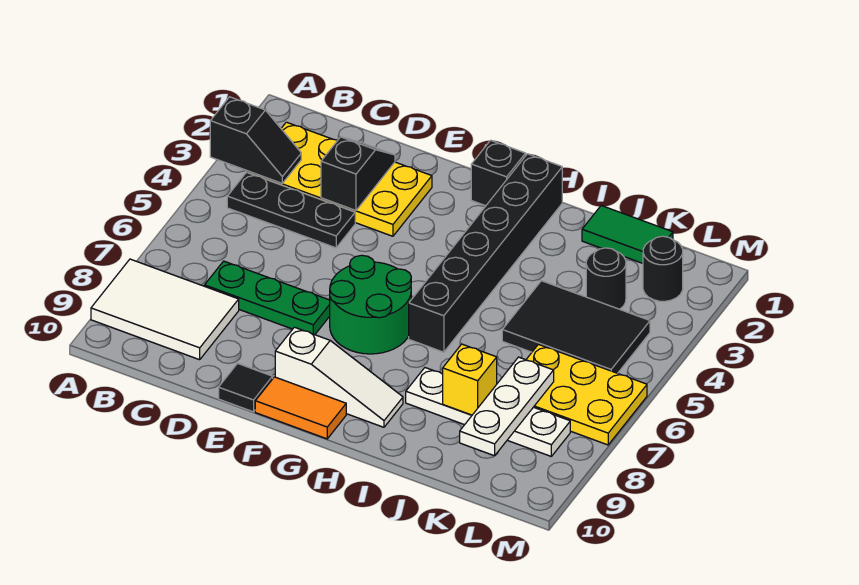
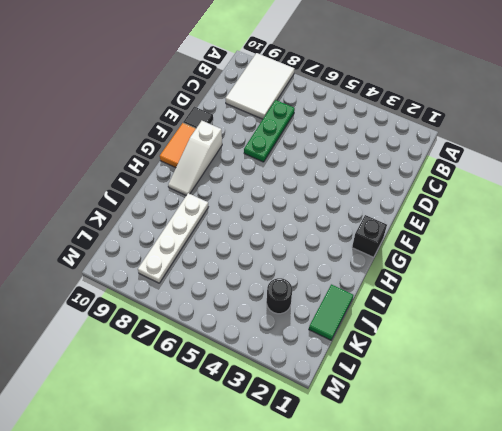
none -> yellow plate B2:E3 level 1
none -> black plate B4:D4 level 1
none -> green round brick F6:G7 level 1

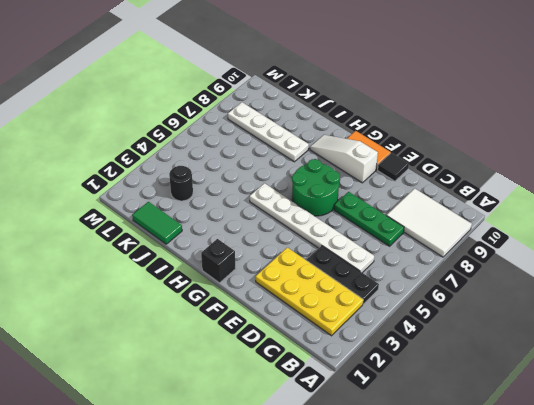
white plate C5:H5 level 1 -> black brick H1:H6 level 1
none -> black tile J4:L5 level 1
none -> yellow plate K6:M7 level 1
none -> black round brick L2 level 1

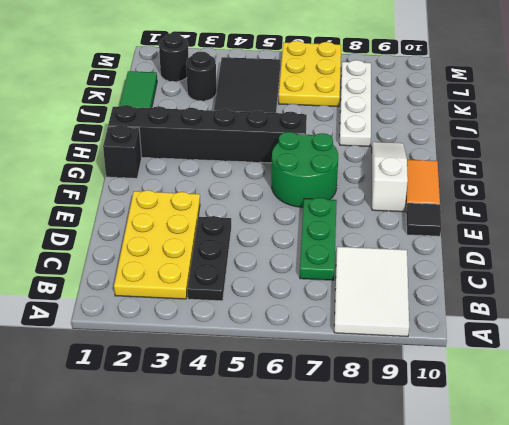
none -> black slope A3:B3 level 2 top A
none -> black slope D2:D3 level 2 top 3
none -> yellow brick J8 level 2

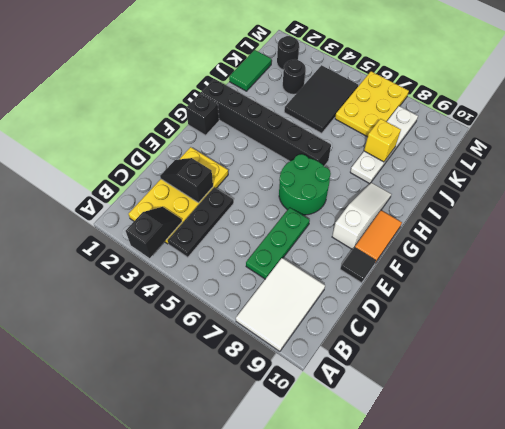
none -> white plate K7:K9 level 2

